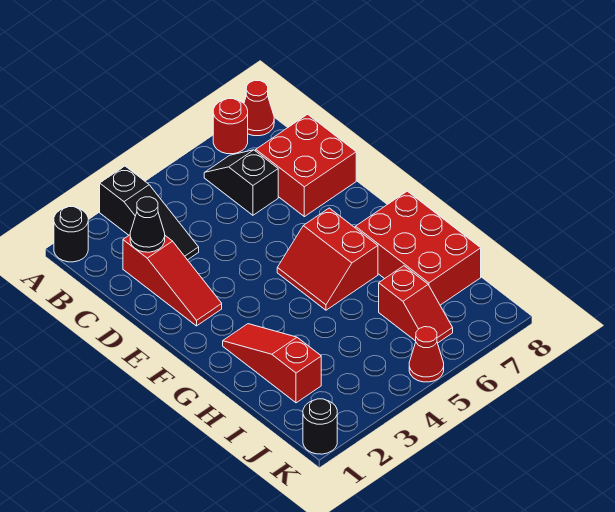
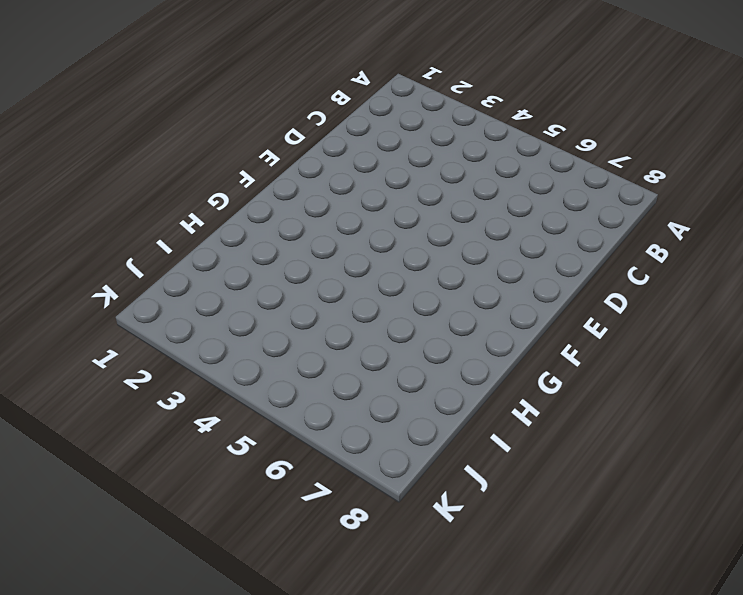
none -> black round brick A1 level 1
none -> black slope A3:C3 level 1 top A
none -> red round brick A7 level 1

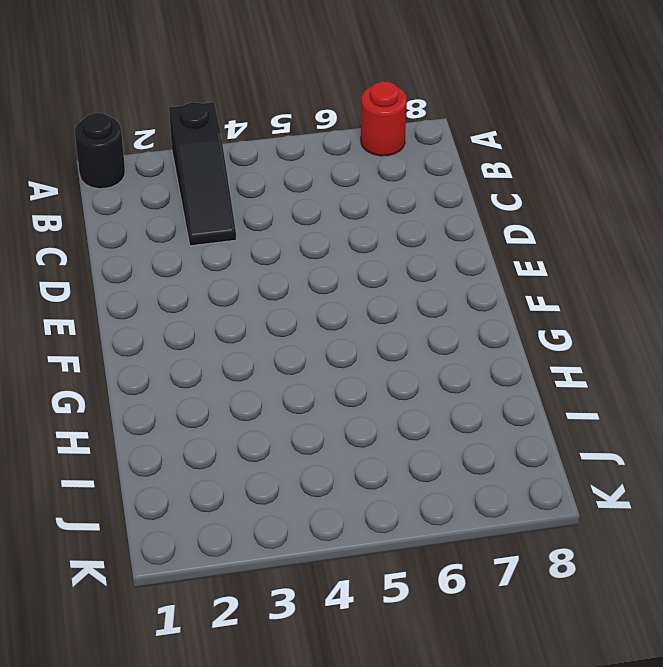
none -> red cone A8 level 1
none -> black slope B6:C6 level 1 top C
none -> red slope C2:E2 level 1 top C

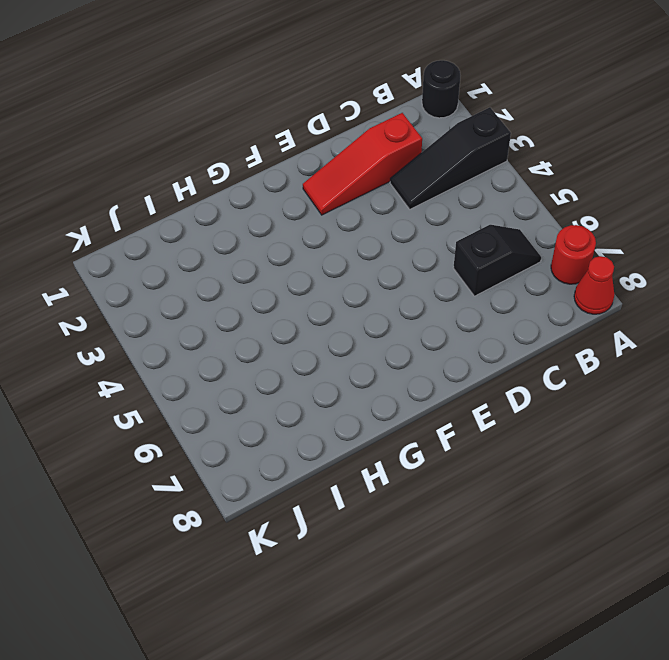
none -> red brick C7:D8 level 1
none -> red slope F5:G6 level 1 top 6
none -> red slope G2:I2 level 1 top I

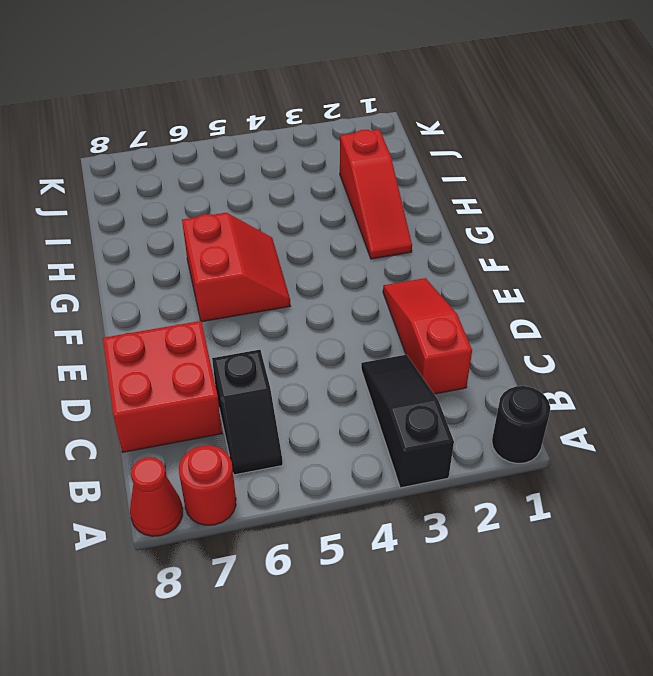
none -> red brick G7:I8 level 1
none -> red slope I6:J6 level 1 top I
none -> black round brick K1 level 1

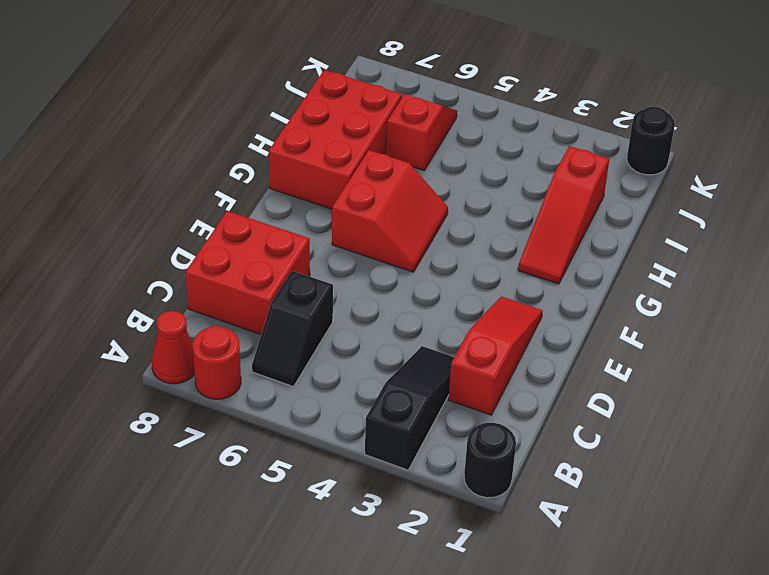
none -> red cone K5 level 1
none -> black cone C2 level 2

